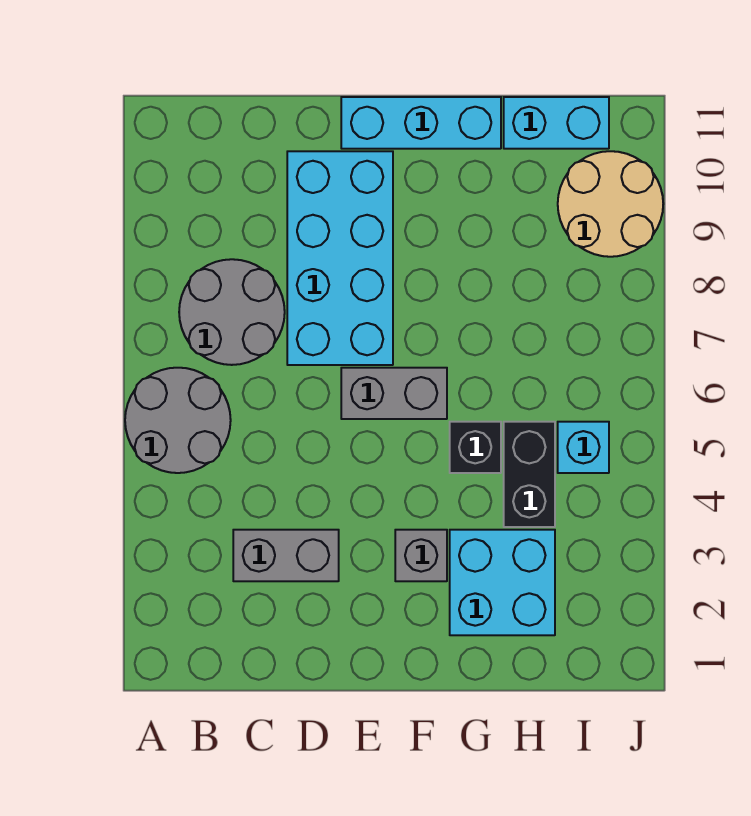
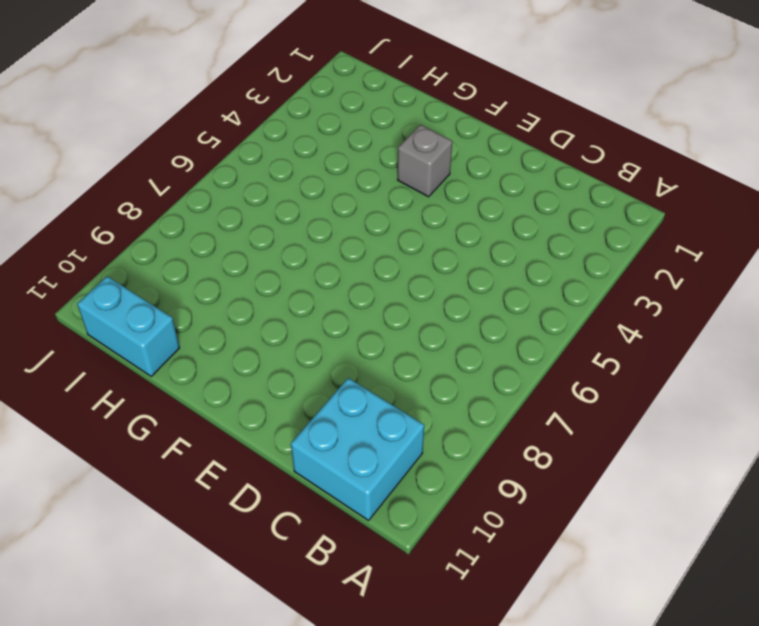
cyan brick B10:C11 level 1 -> cyan brick G2:H3 level 1
none -> grey round brick A5:B6 level 1
none -> grey round brick B7:C8 level 1
none -> grey brick C3:D3 level 1

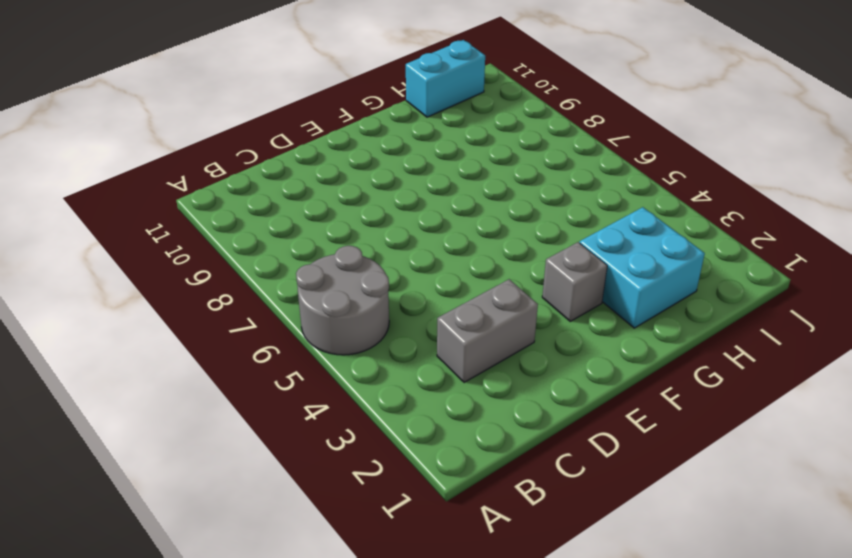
none -> grey round brick B7:C8 level 1
none -> cyan brick D7:E10 level 1
none -> grey brick E6:F6 level 1

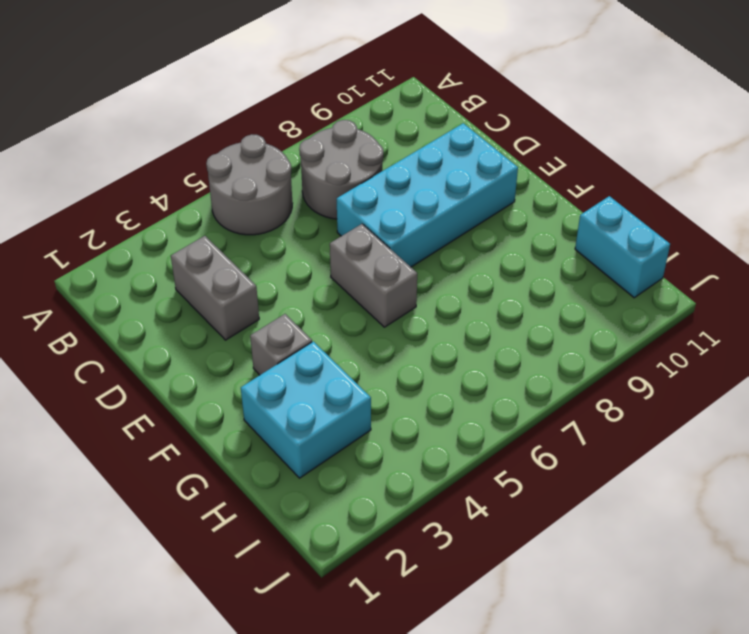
none -> cyan brick E11:G11 level 1
none -> black brick G5 level 1
none -> black brick H4:H5 level 1

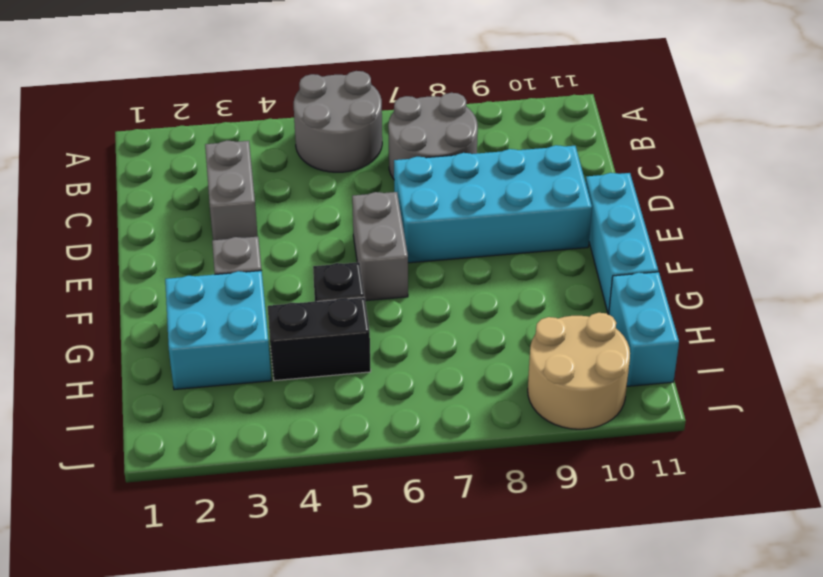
none -> cyan brick I5 level 1

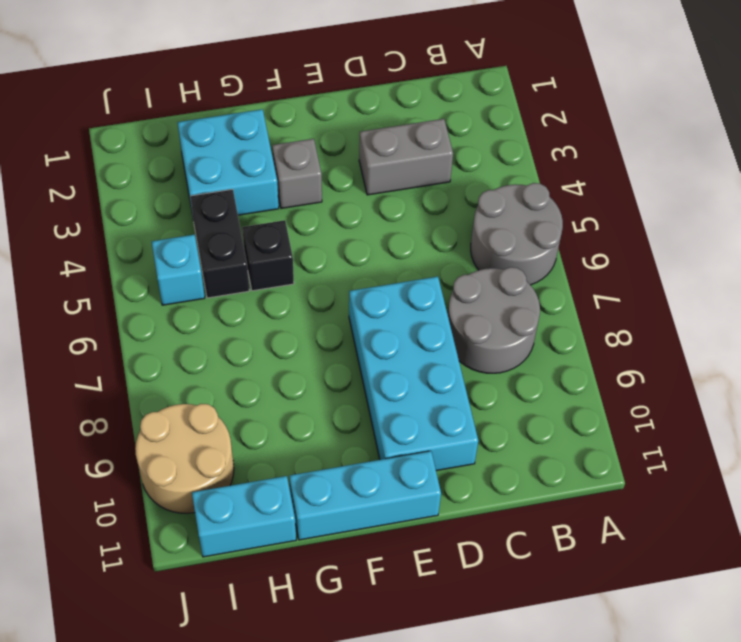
none -> grey brick E6:F6 level 1

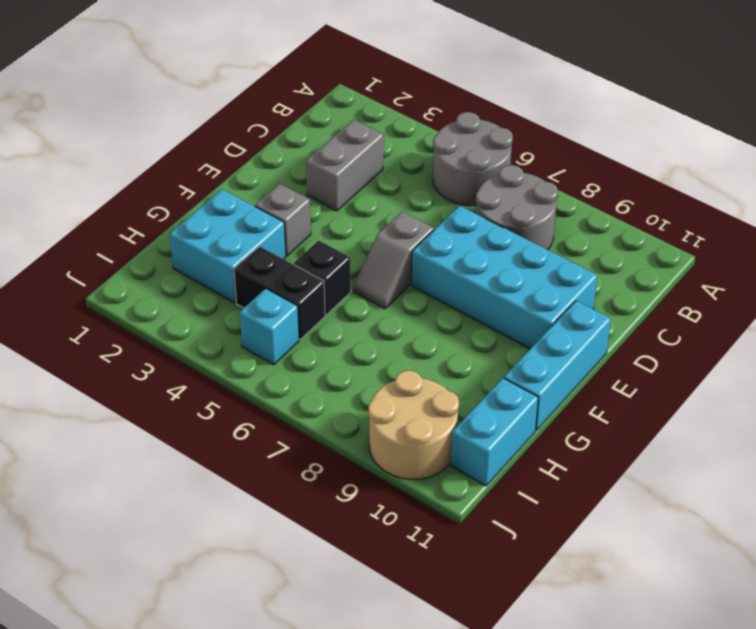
grey slope E6:F6 level 1 top E -> grey brick E6:F6 level 1

